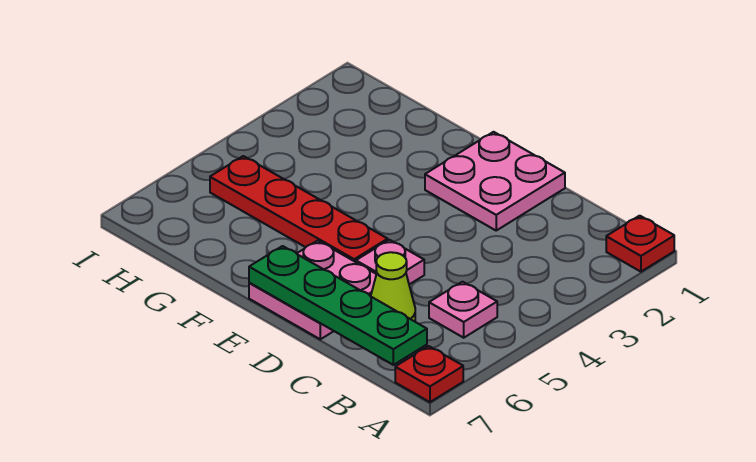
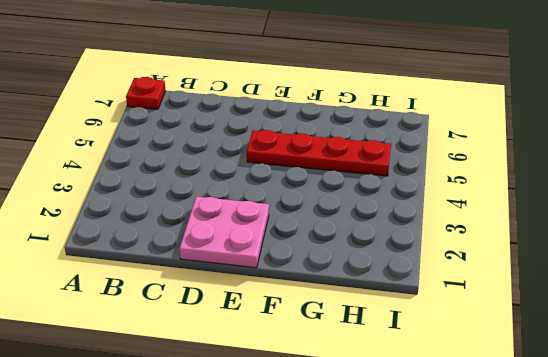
none -> red plate A1 level 1
none -> pink plate B5 level 1

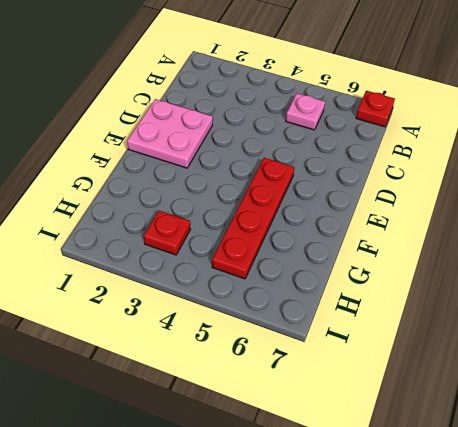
red plate H3 level 1 -> red plate A1 level 1
none -> lime cone C6 level 1
none -> pink plate D5 level 1

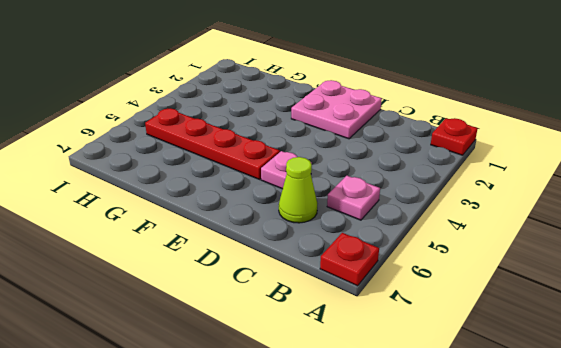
none -> pink plate D6:E7 level 1
none -> green plate B7:E7 level 2

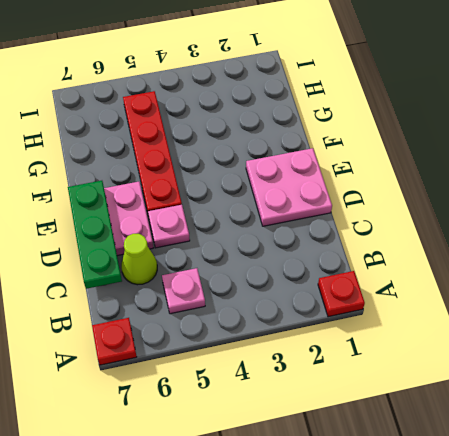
green plate C7:E7 level 2 -> green plate B7:E7 level 2

